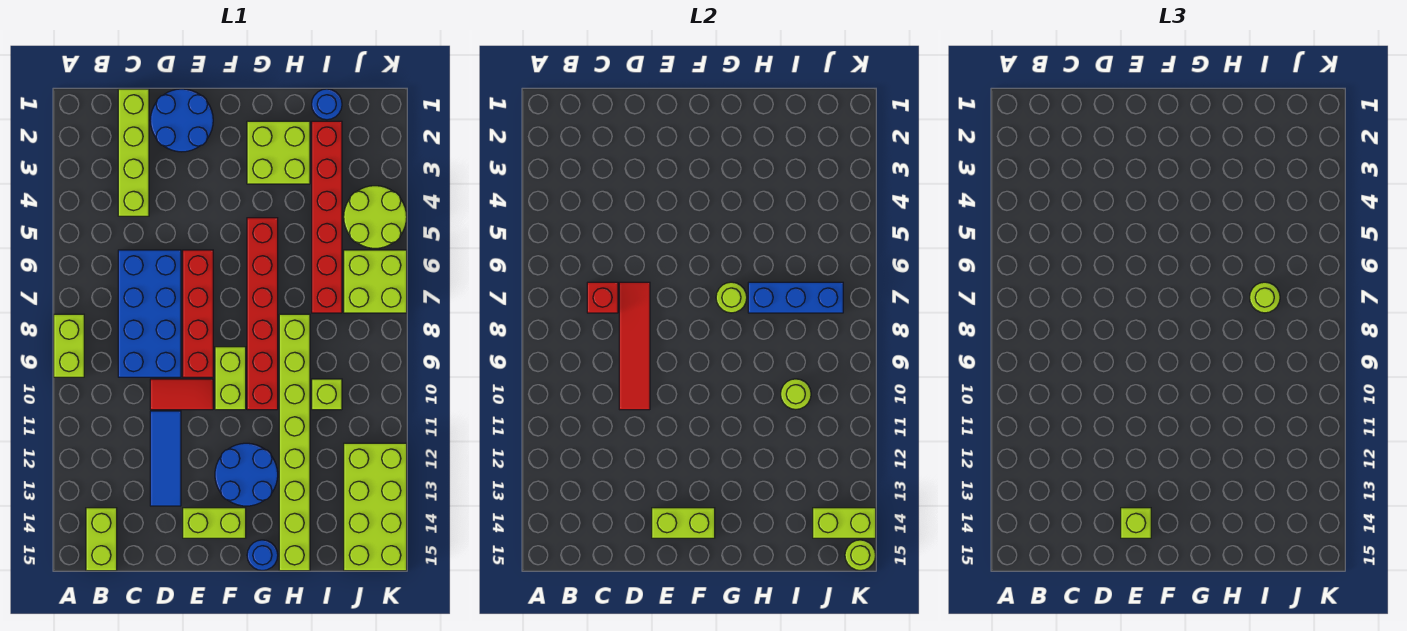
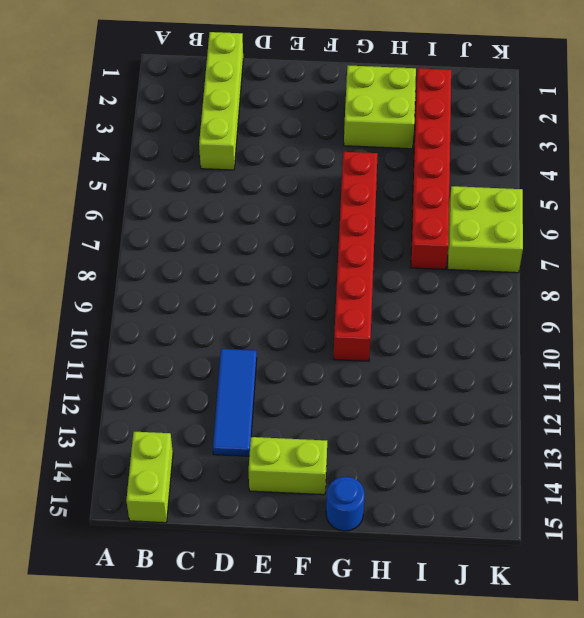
none -> lime brick A8:A9 level 1
none -> blue brick C6:D9 level 1
none -> blue round brick D1:E2 level 1
none -> red tile D10:E10 level 1

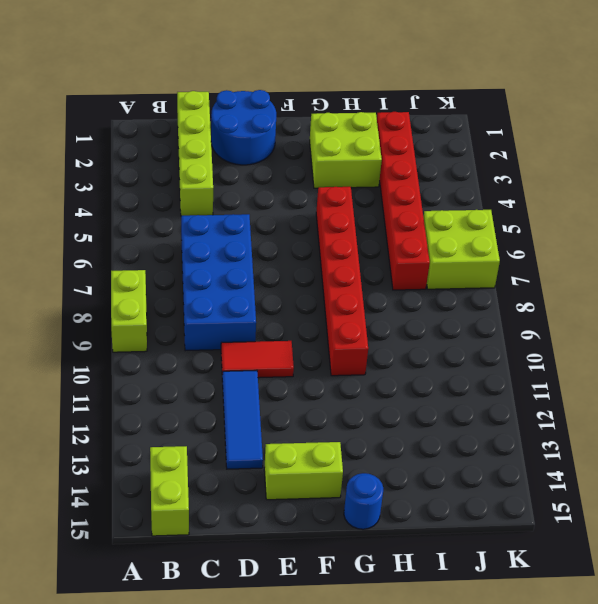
none -> red brick E6:E9 level 1
none -> lime brick F9:F10 level 1
none -> blue round brick F12:G13 level 1
none -> lime brick H8:H15 level 1

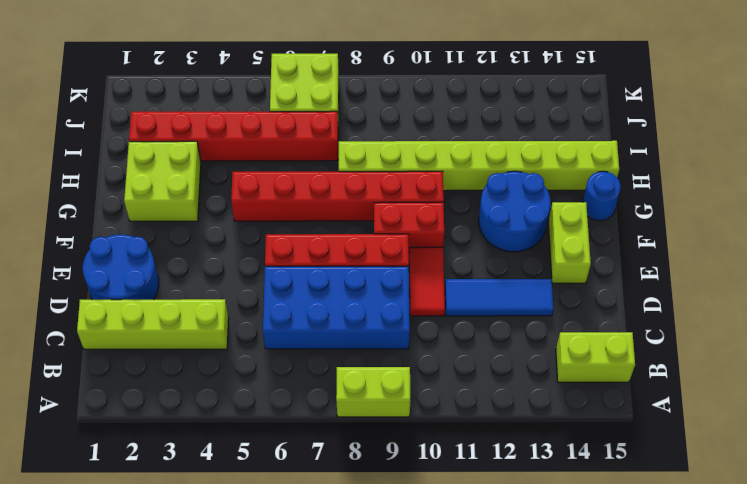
red brick F9:F10 level 1 -> lime brick F9:F10 level 1
none -> blue round brick I1 level 1
none -> lime brick I10 level 1
none -> lime round brick J4:K5 level 1
none -> lime brick J12:K15 level 1

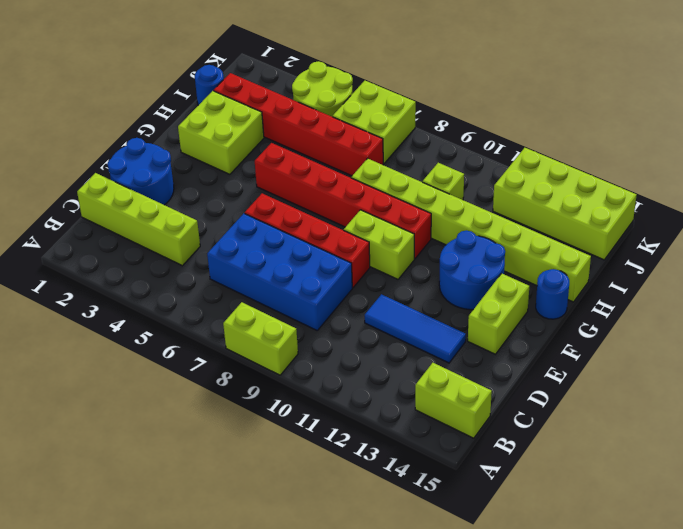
none -> red tile D10:E10 level 1
none -> red brick C7 level 2
none -> red tile D7:D10 level 2
none -> lime brick E14:F14 level 2

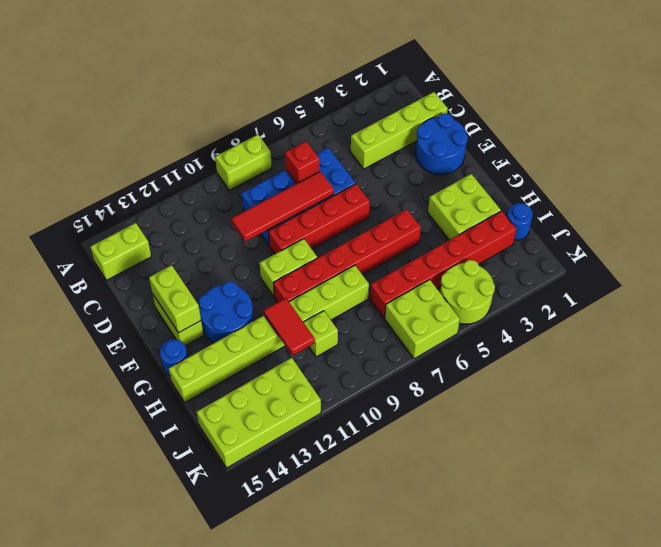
red tile H11:I11 level 2 -> red tile D10:E10 level 1
none -> blue tile D11:D13 level 1
none -> lime round brick G7 level 2
none -> blue brick H7:J7 level 2
none -> lime round brick I10 level 2

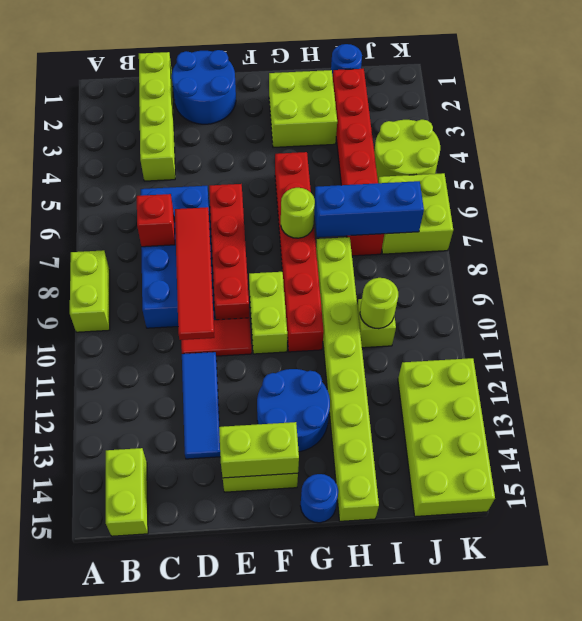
none -> lime brick J14:K14 level 2
none -> lime round brick K15 level 2
none -> lime brick E14 level 3
none -> lime round brick I7 level 3

